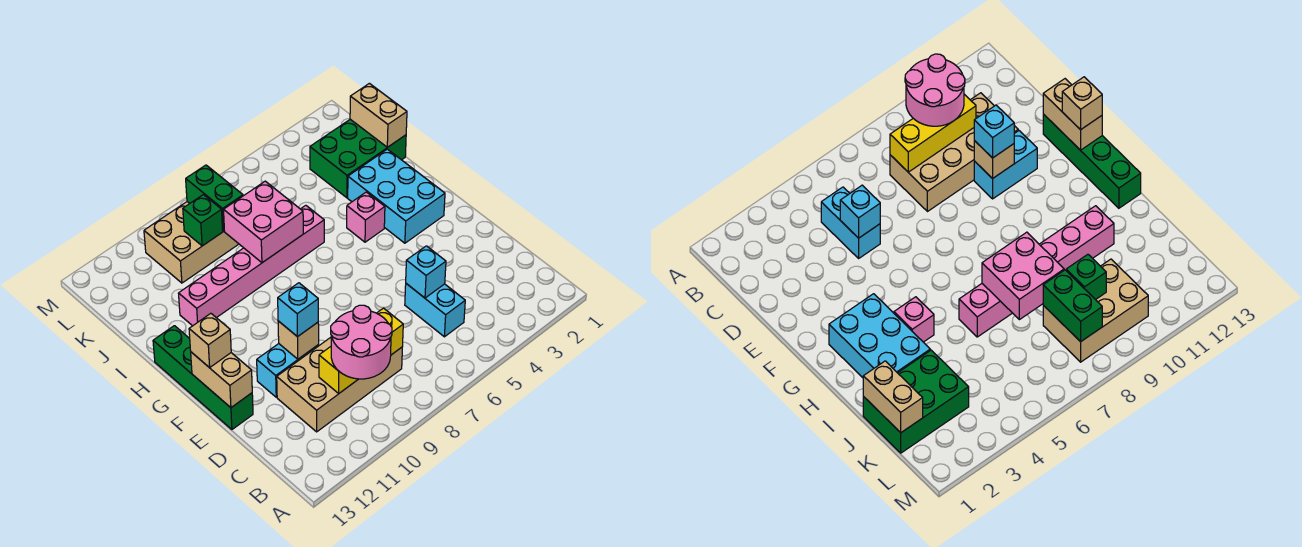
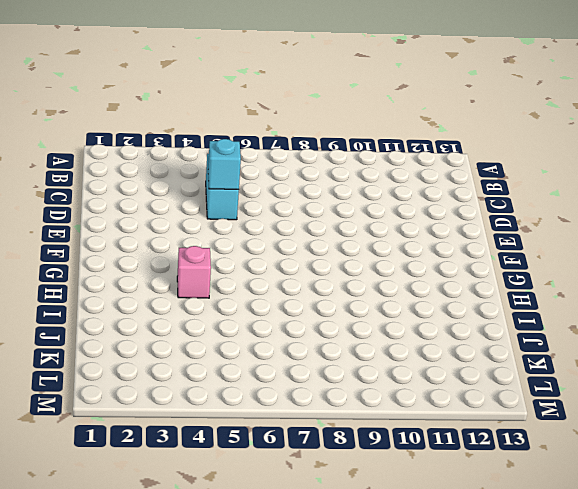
none -> tan brick C8:D11 level 1
none -> cyan brick E10:E11 level 1
none -> green brick E13:H13 level 1

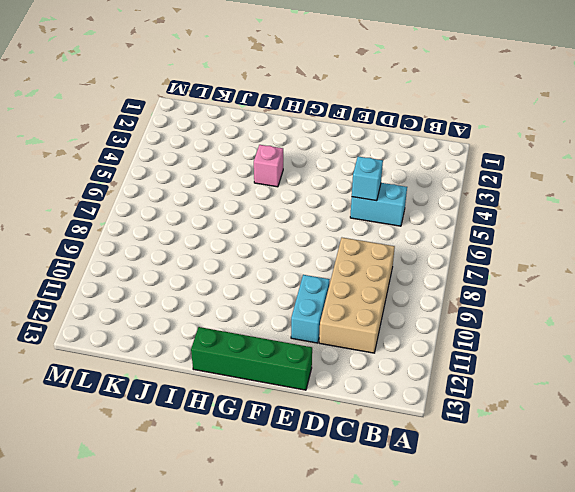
none -> cyan brick G2:I3 level 1
none -> pink brick I6:I11 level 1
none -> green brick J1:K3 level 1

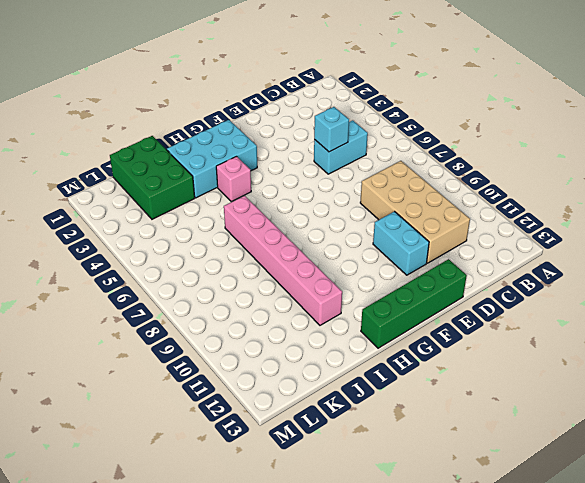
none -> tan brick K8:L10 level 1
none -> yellow brick C8:C10 level 2
none -> tan brick E10 level 2

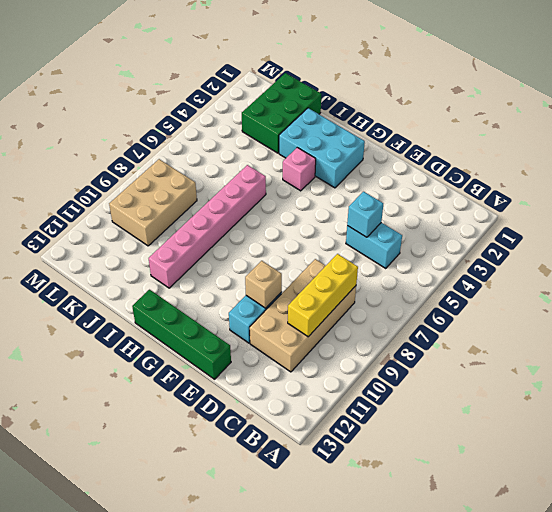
none -> tan brick E13:F13 level 2
none -> pink brick I7:J8 level 2
none -> tan brick J1:K1 level 2

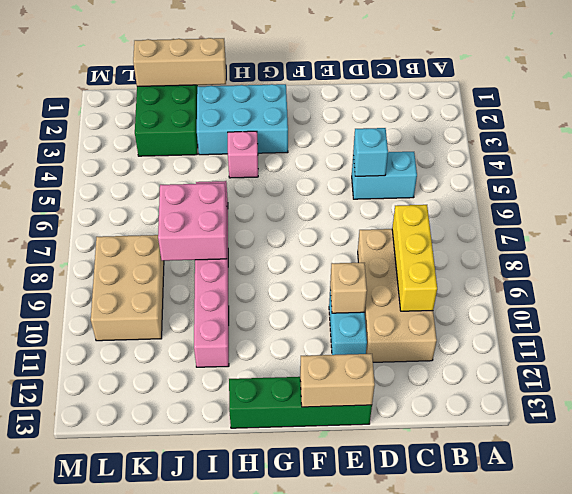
tan brick I1:K1 level 2 -> tan brick J1:K1 level 2
none -> green brick K8:L8 level 2
none -> green brick K9 level 2
none -> pink round brick B9:C10 level 3

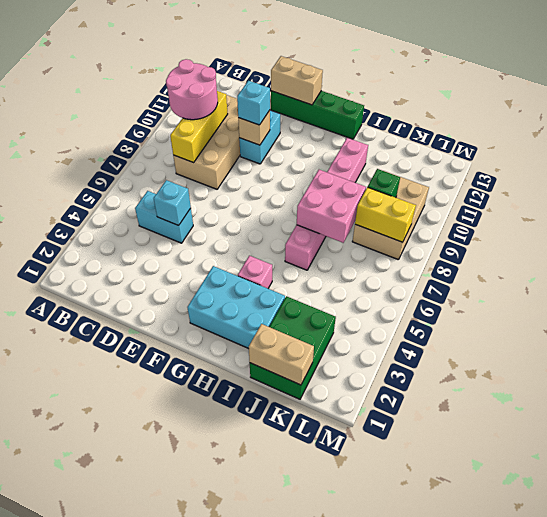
yellow brick K8:L8 level 2 -> green brick K8:L8 level 2
none -> tan brick F13 level 3

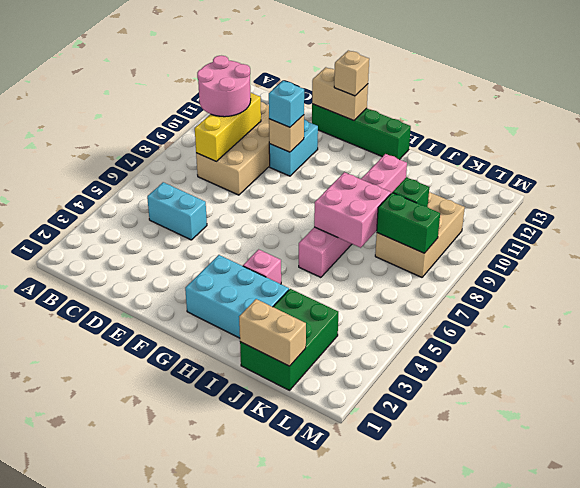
none -> cyan brick D5 level 2

